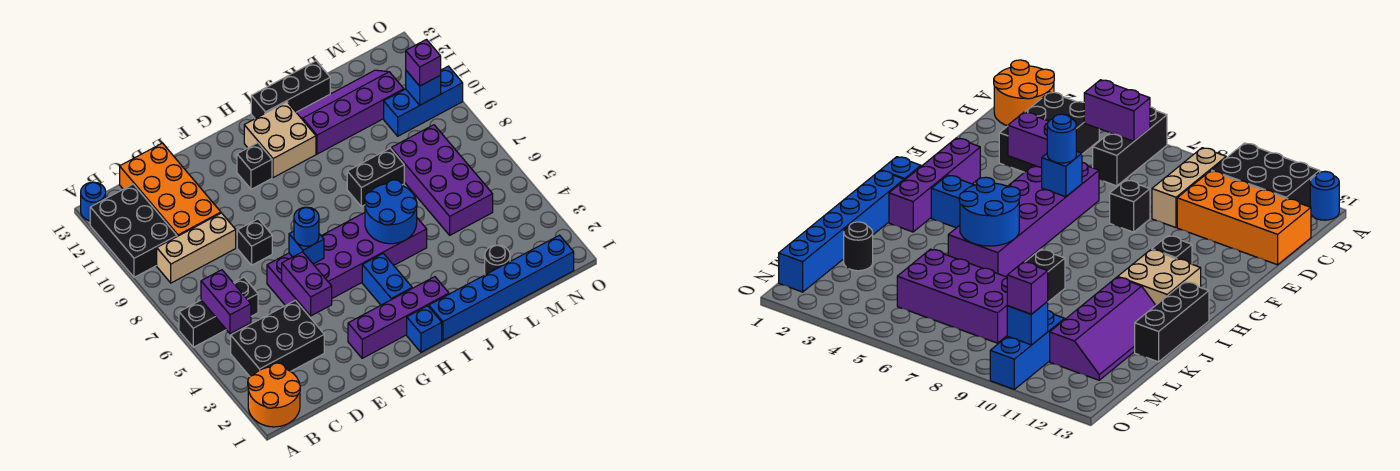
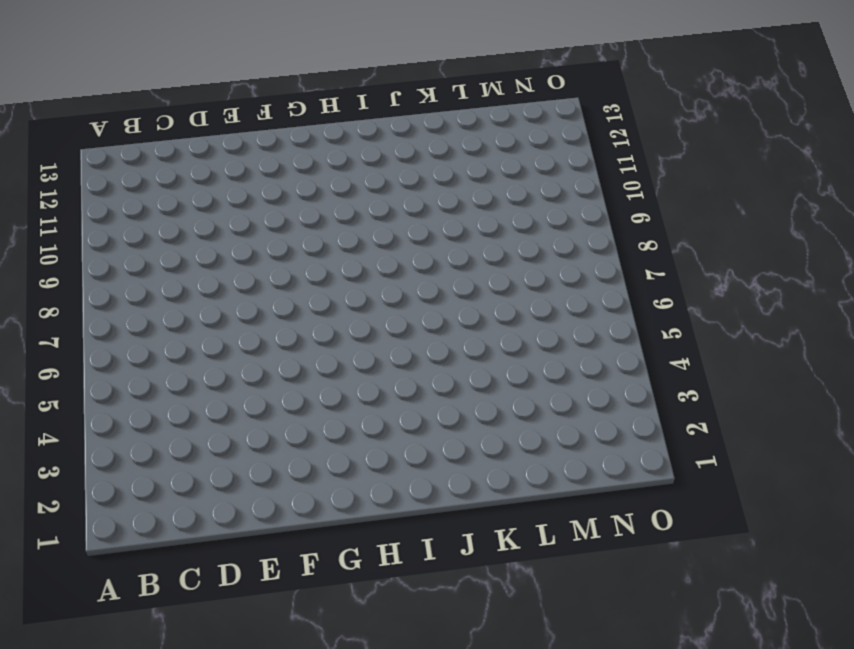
none -> orange round brick A1:B2 level 1
none -> black brick A6:C6 level 1
none -> black brick A10:B12 level 1

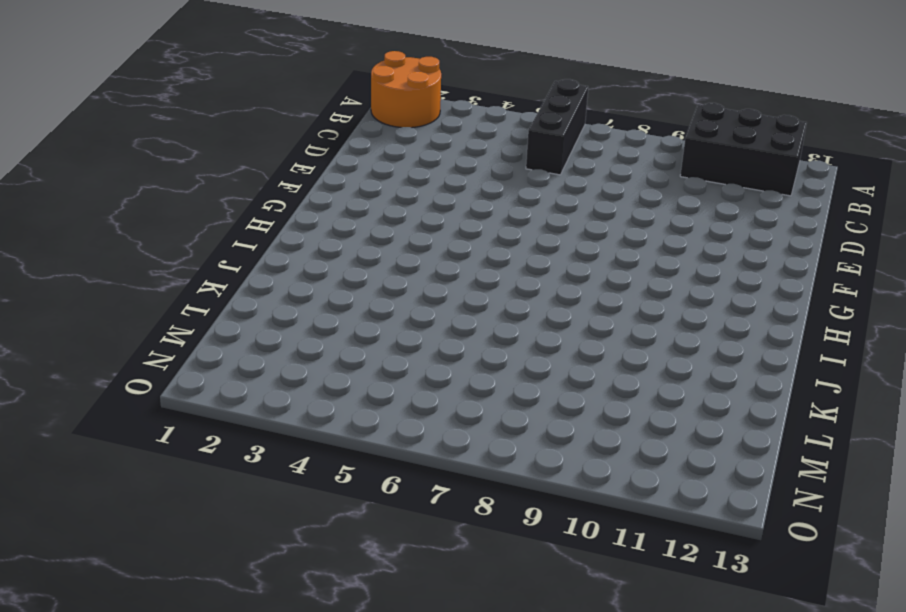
none -> blue round brick A13 level 1
none -> black brick B3:D4 level 1
none -> tan brick B9:D9 level 1

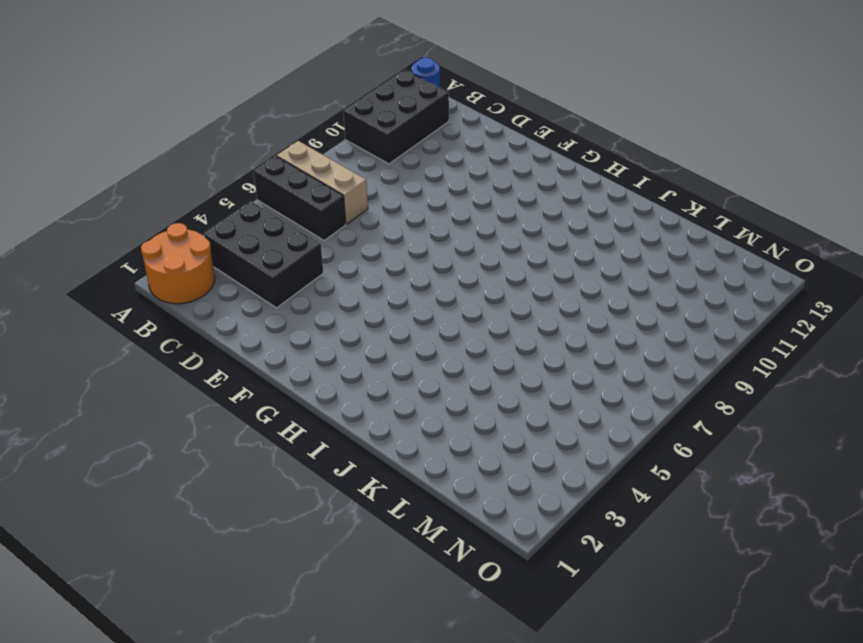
tan brick A7:C7 level 1 -> tan brick B9:D9 level 1
none -> orange brick C10:D13 level 1
none -> purple brick E5:J6 level 1
none -> black brick E8 level 1

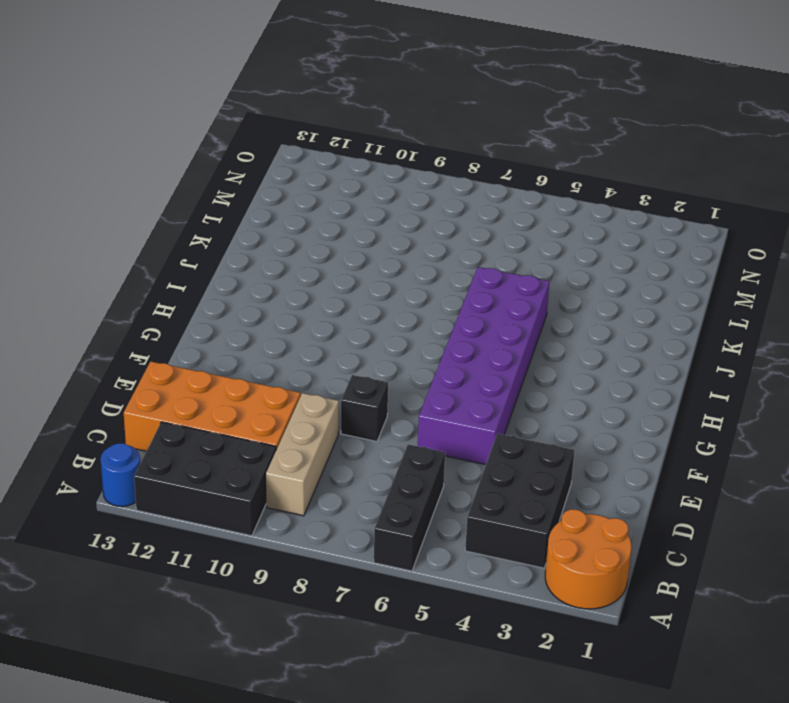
none -> purple brick F2:I2 level 1
none -> black brick G11 level 1
none -> blue brick H1 level 1

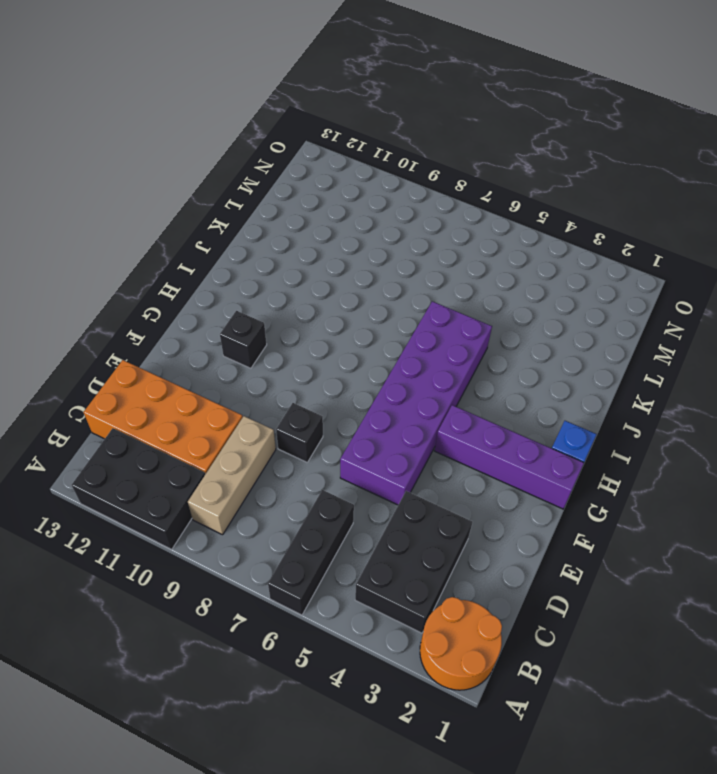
purple brick G1:G4 level 1 -> purple brick F2:I2 level 1
none -> blue round brick A13 level 1
none -> blue brick H3:H4 level 1
none -> tan brick H11:I12 level 1

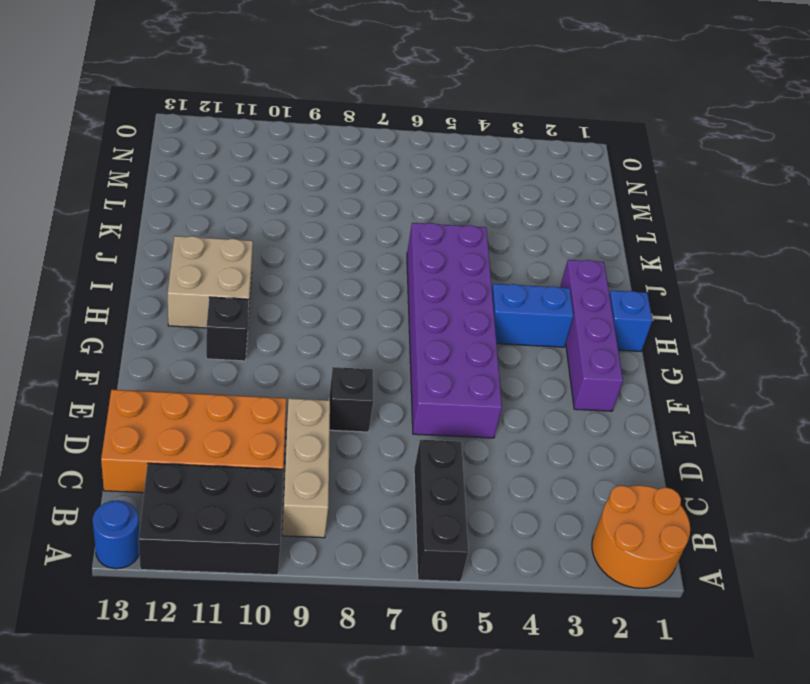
none -> black brick B3:D4 level 1
none -> blue brick I1:N1 level 1
none -> black brick I13:K13 level 1

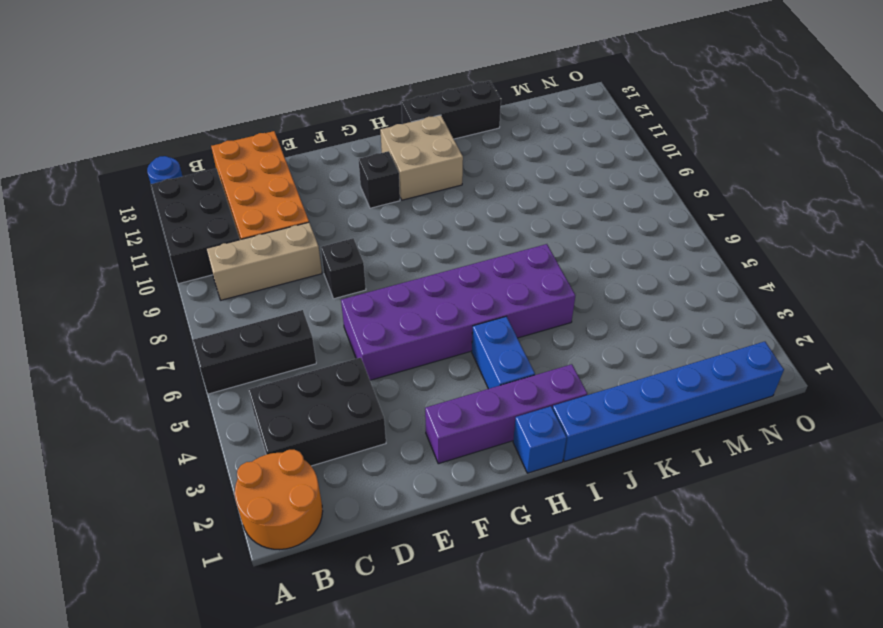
none -> black brick J8:K8 level 1
none -> purple slope J11:M12 level 1 top 11
none -> black round brick L2 level 1

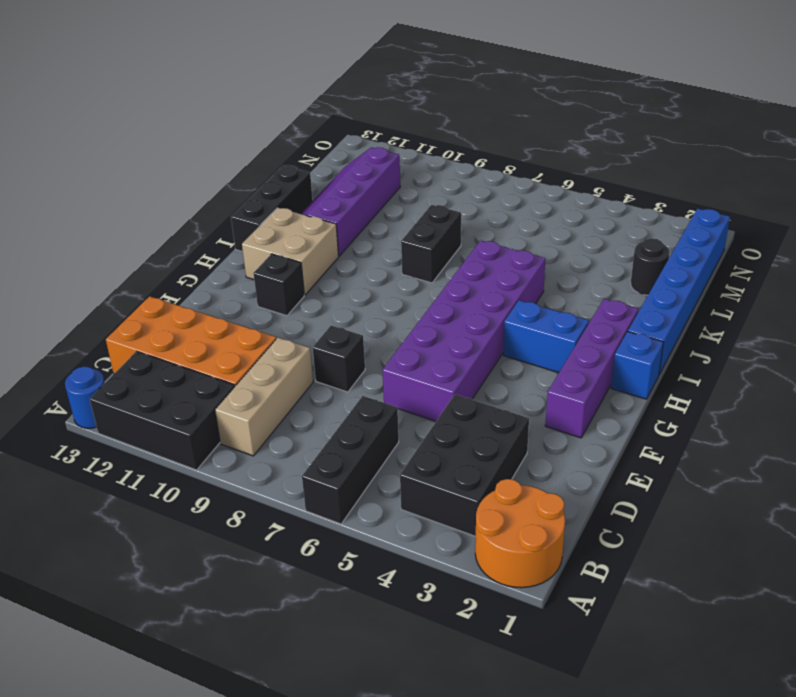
none -> purple brick L5:M8 level 1
none -> blue brick M10:O10 level 1
none -> purple brick B5:B6 level 2

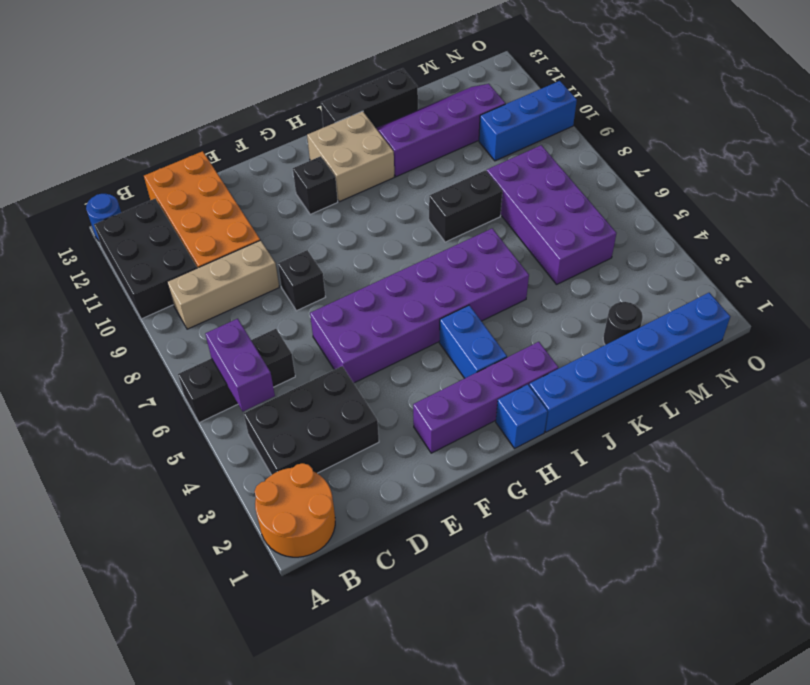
none -> purple brick E4:E5 level 2
none -> blue brick F6 level 2
none -> blue round brick I5:J6 level 2

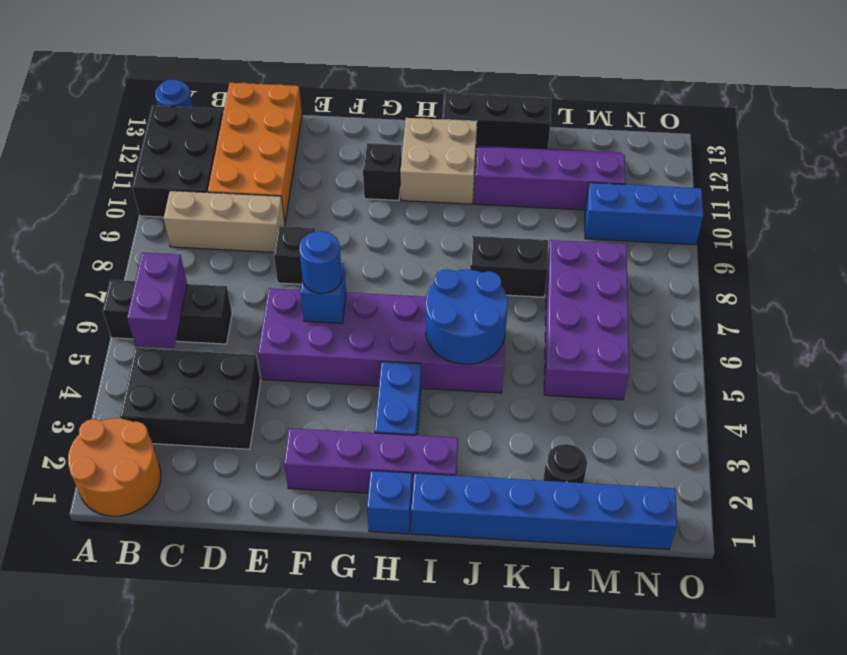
none -> purple brick E4:E5 level 2
none -> blue brick N10 level 2
none -> purple brick N10 level 3

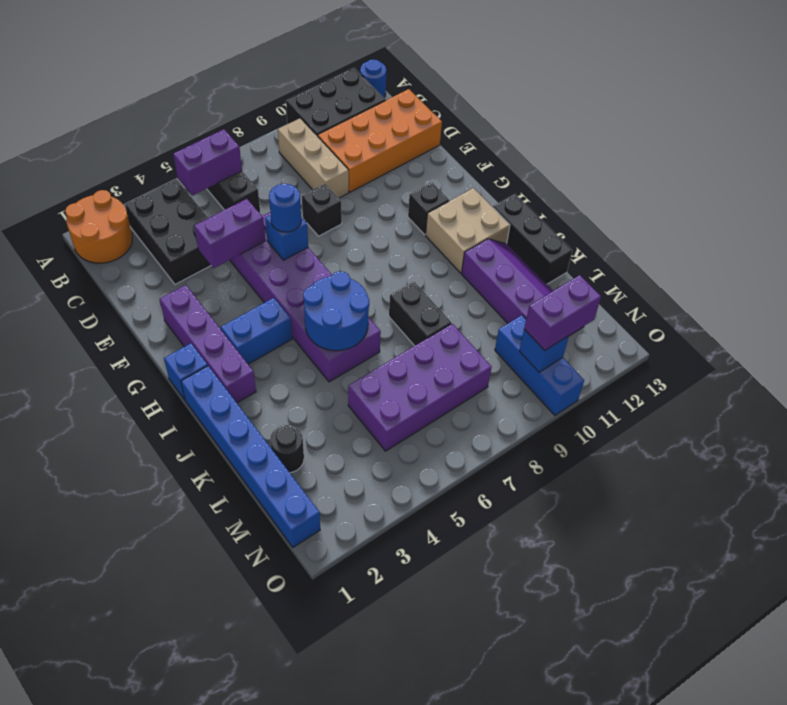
purple brick N10:N11 level 3 -> purple brick N10 level 3

